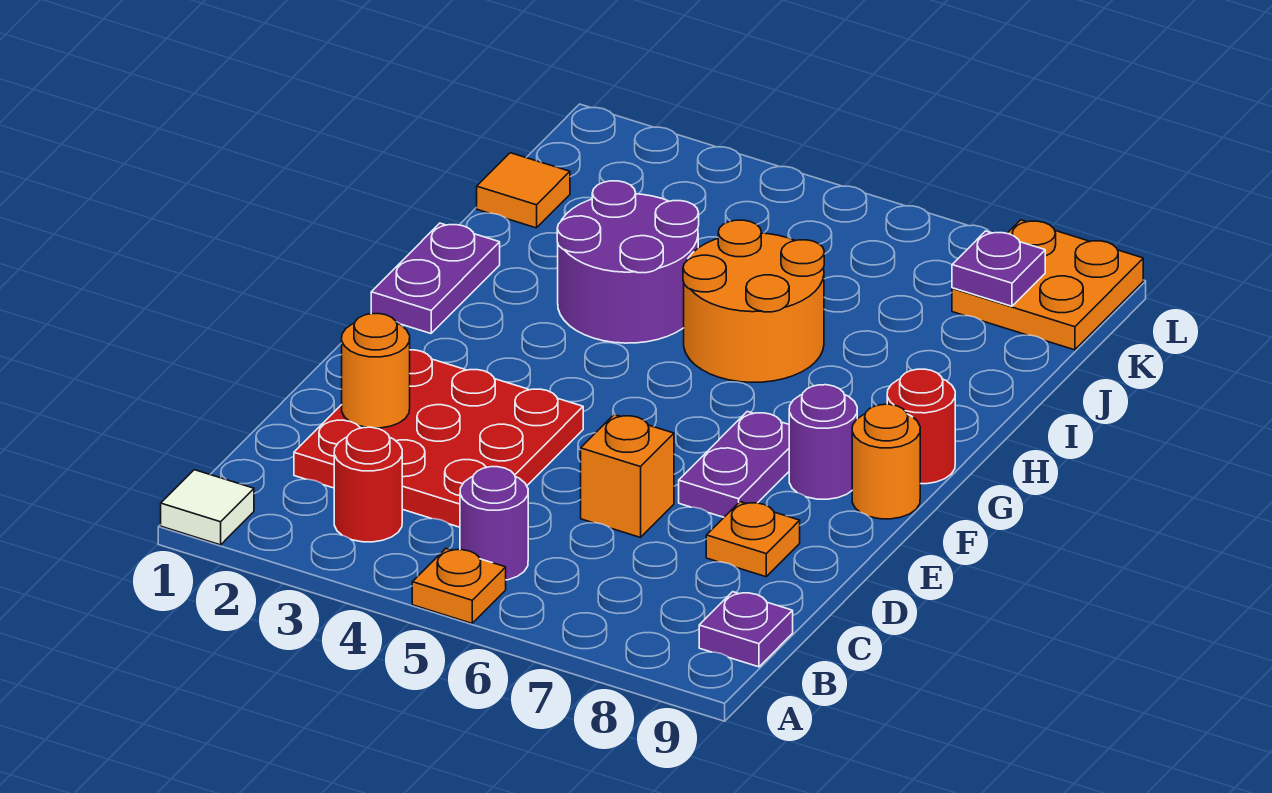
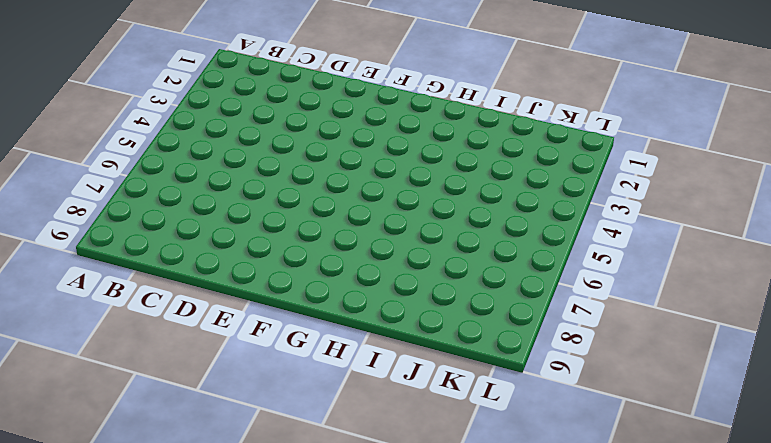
none -> white tile A1 level 1
none -> orange plate A5 level 1
none -> red round brick B3 level 1

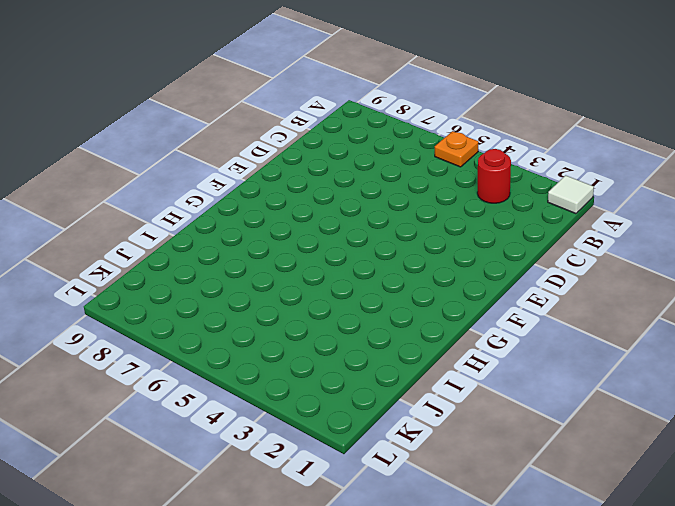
none -> purple round brick B5 level 1
none -> purple plate B9 level 1
none -> red plate C2:E4 level 1

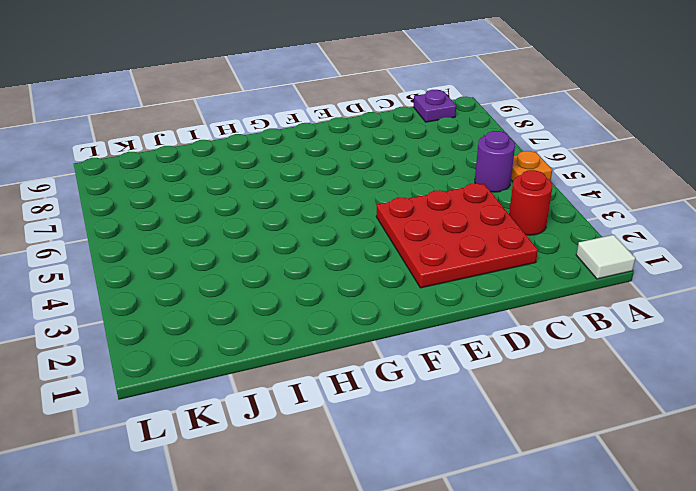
none -> orange brick D6 level 1
none -> orange plate D8 level 1
none -> purple plate E7:F7 level 1

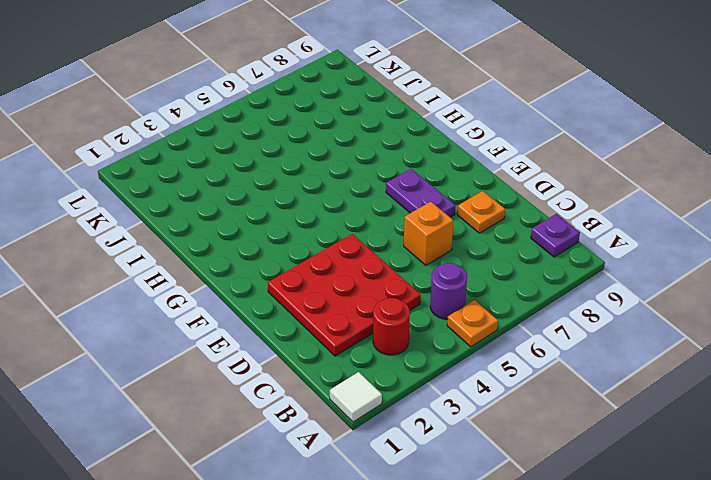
none -> purple round brick F8 level 1
none -> orange round brick F9 level 1
none -> purple plate G1:H1 level 1

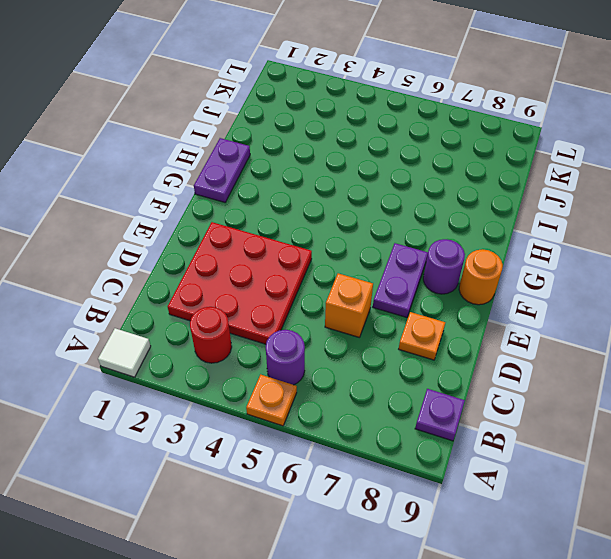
none -> red round brick G9 level 1
none -> purple round brick H3:I4 level 1
none -> orange round brick H5:I6 level 1

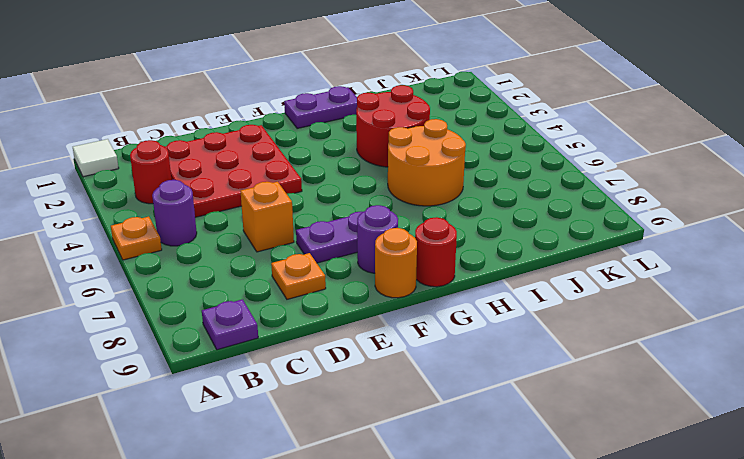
red round brick H3:I4 level 1 -> purple round brick H3:I4 level 1
none -> orange tile J1 level 1
none -> orange plate K8:L9 level 1
none -> orange round brick D2 level 2

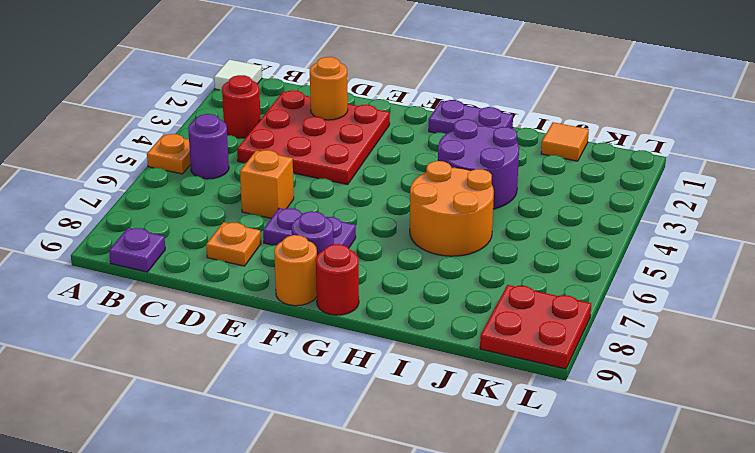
red plate K8:L9 level 1 -> orange plate K8:L9 level 1
none -> purple plate K8 level 2

